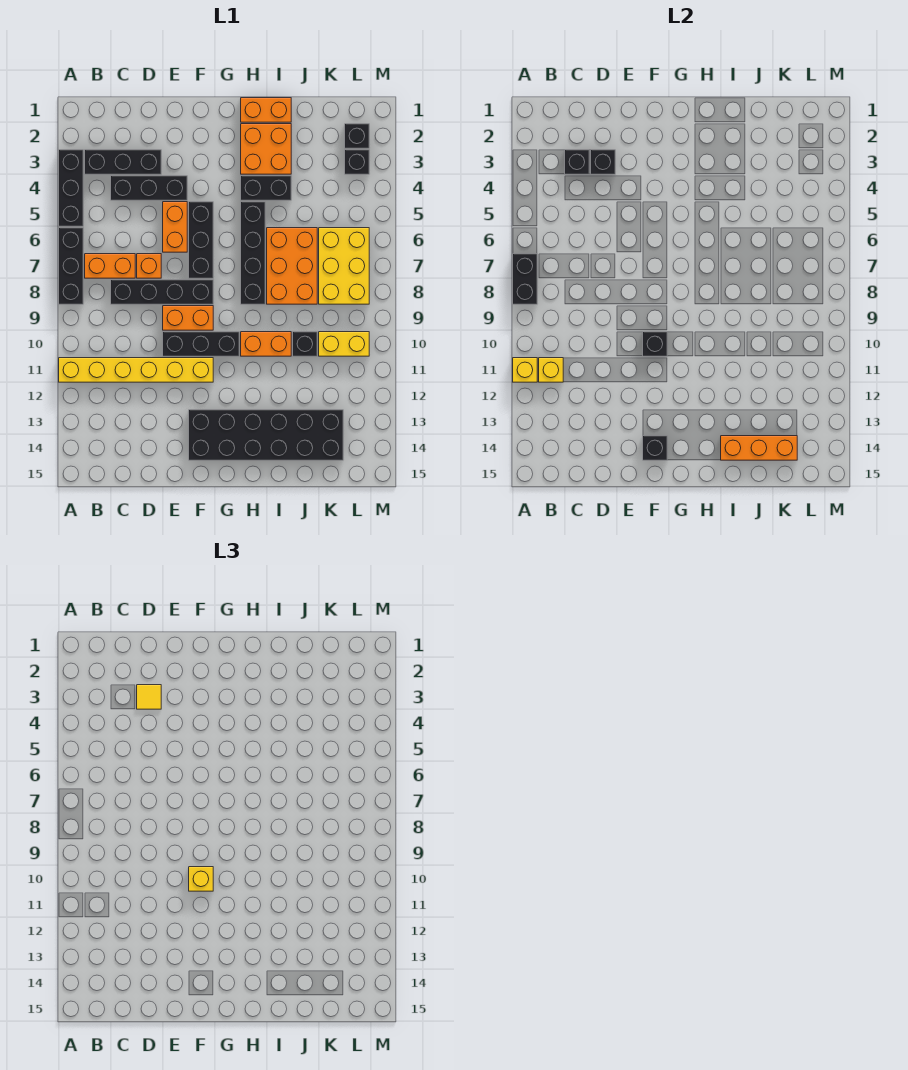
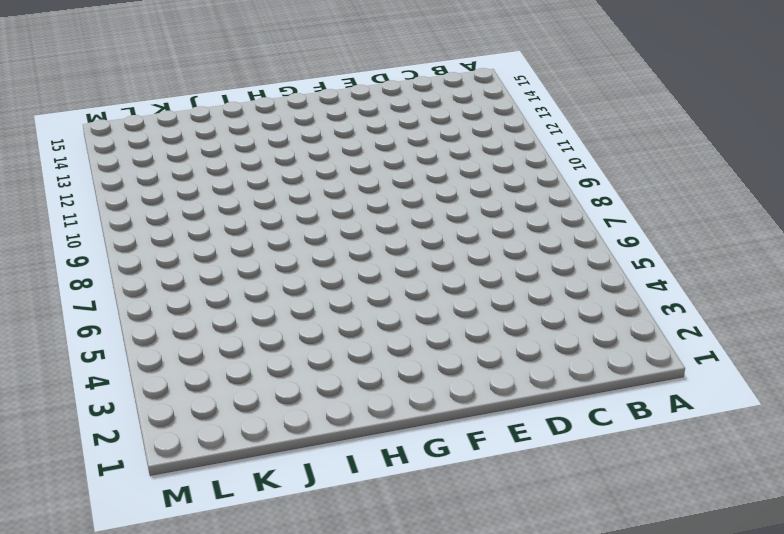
none -> black brick A3:A5 level 1
none -> black brick A6:A8 level 1
none -> yellow brick A11:F11 level 1
none -> black brick B3:D3 level 1

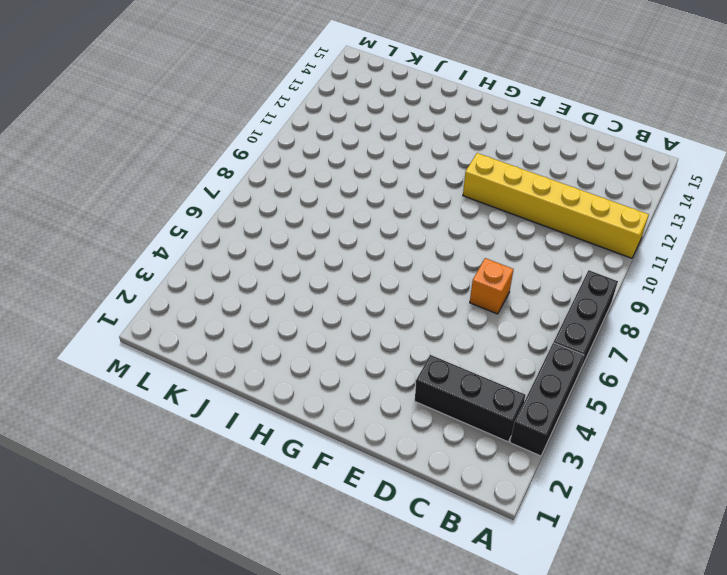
none -> orange brick B7:C7 level 1
none -> black brick C4:E4 level 1
none -> black brick C8:F8 level 1
none -> orange brick E5:E6 level 1

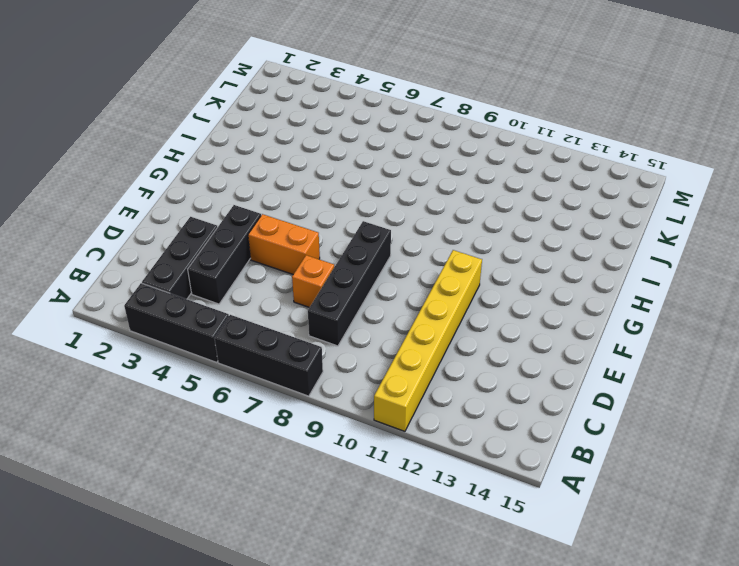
none -> orange brick B7:C7 level 1
none -> orange brick E9:F9 level 1
none -> black brick E10:G10 level 1
none -> black brick F5:F7 level 1

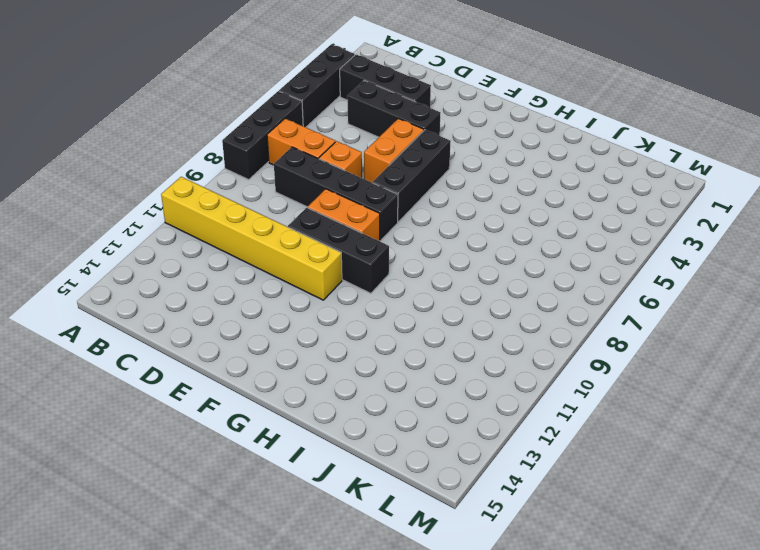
none -> black brick F13:K14 level 1
none -> orange brick H1:I1 level 1
none -> orange brick H2:I3 level 1
none -> black brick H4:I4 level 1

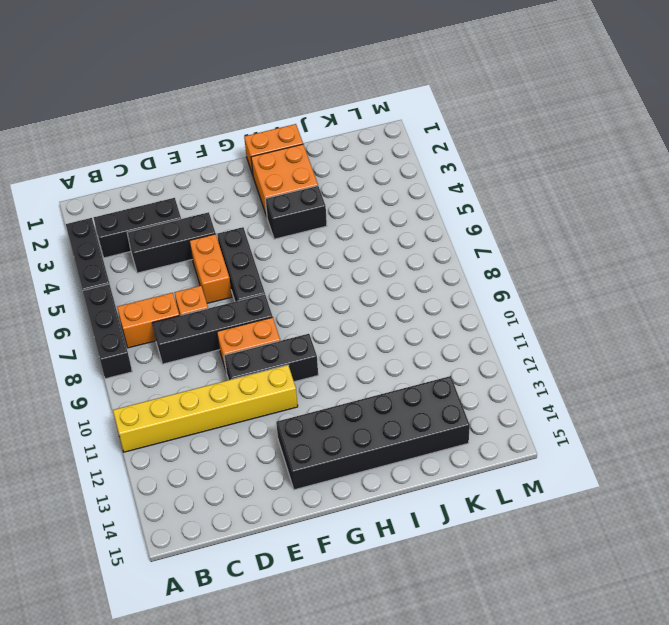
none -> black brick H5:H8 level 1
none -> orange brick H10:I10 level 1
none -> orange brick I6:J8 level 1
none -> black brick J10 level 1

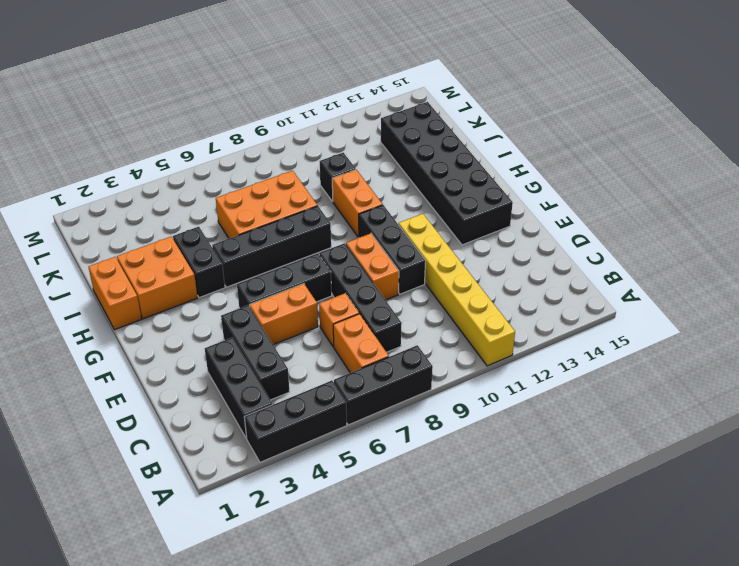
none -> yellow brick K6:L8 level 1
none -> yellow brick K10:L10 level 1
none -> black brick L2 level 1
none -> black brick L3 level 1

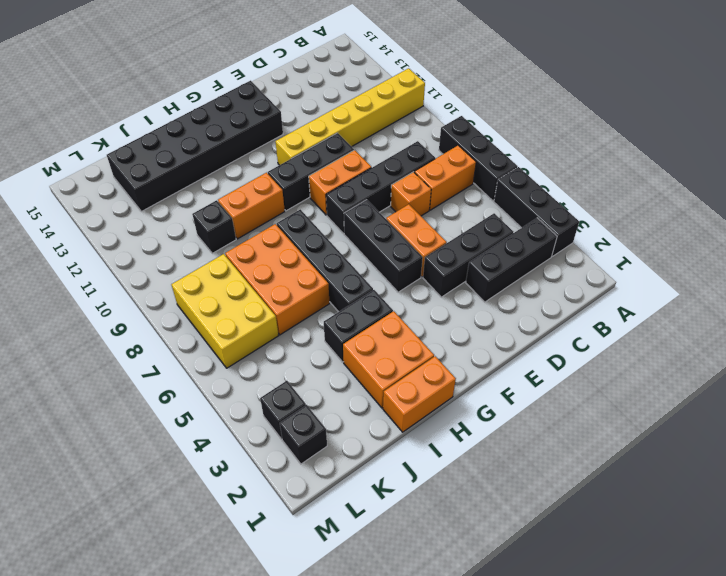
none -> yellow brick K10:L10 level 1
none -> black brick A7:A8 level 2
none -> yellow brick A11 level 2
none -> yellow brick B11 level 2

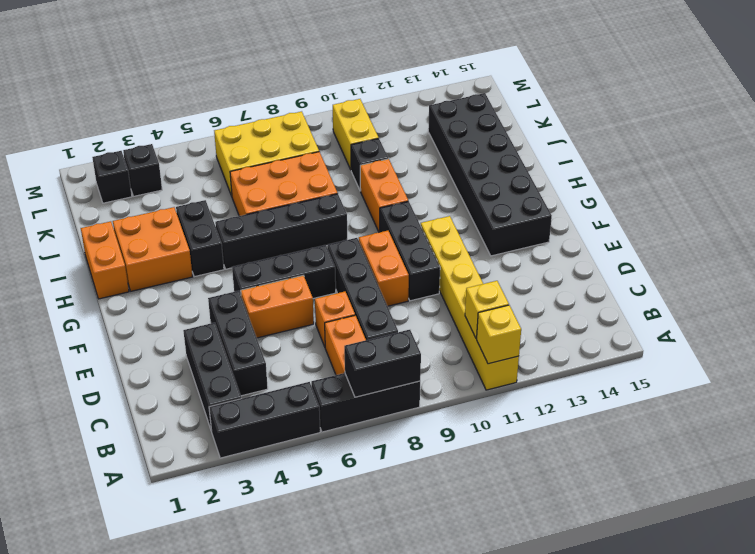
none -> black brick C3 level 2
none -> black brick D3 level 2
none -> black brick F10 level 2
none -> black brick F14 level 2

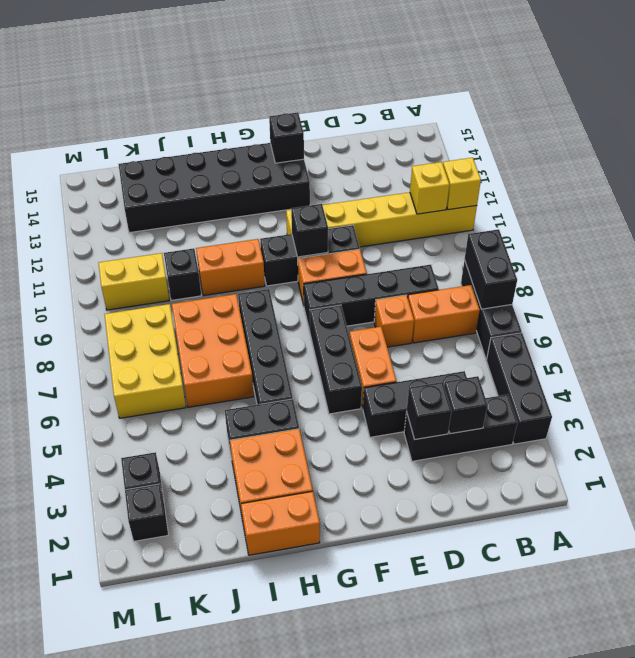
none -> orange brick I14:K14 level 2
none -> yellow tile D3 level 3
none -> yellow brick F10 level 3

